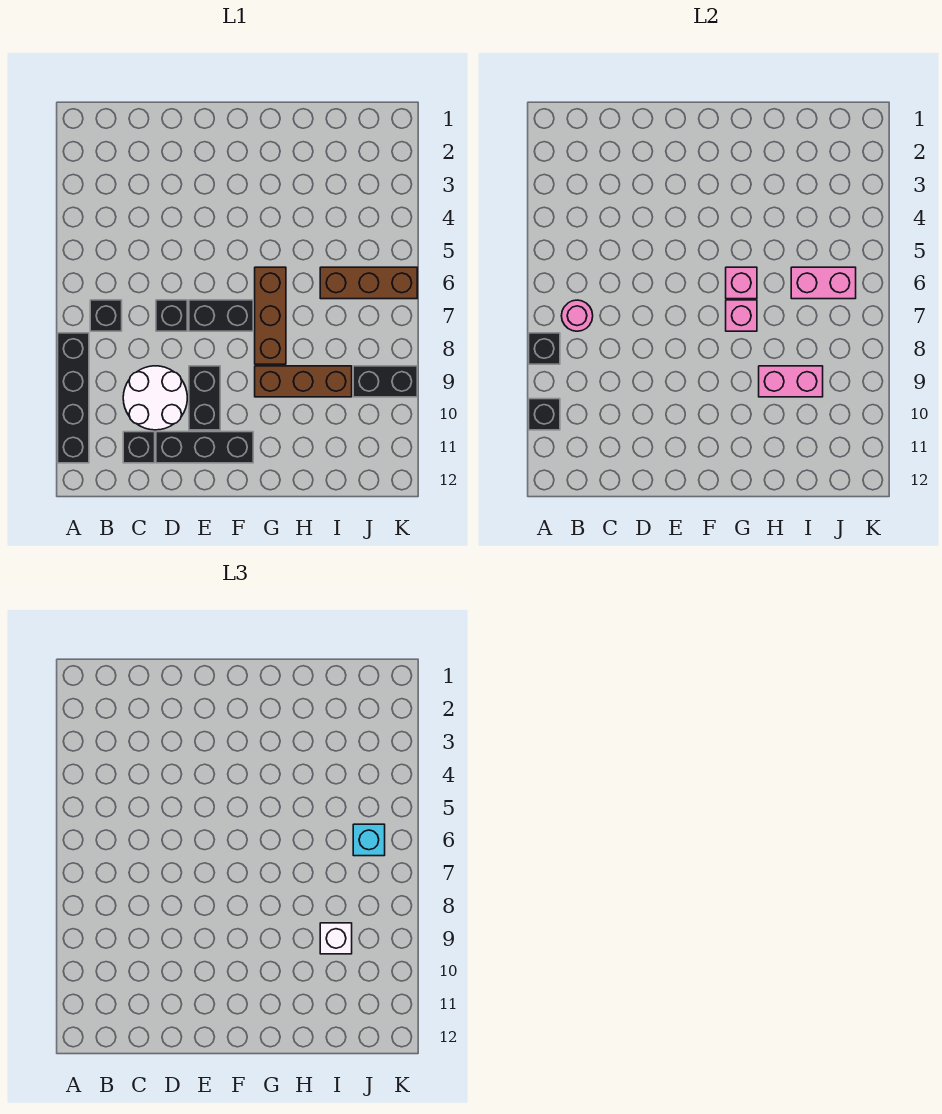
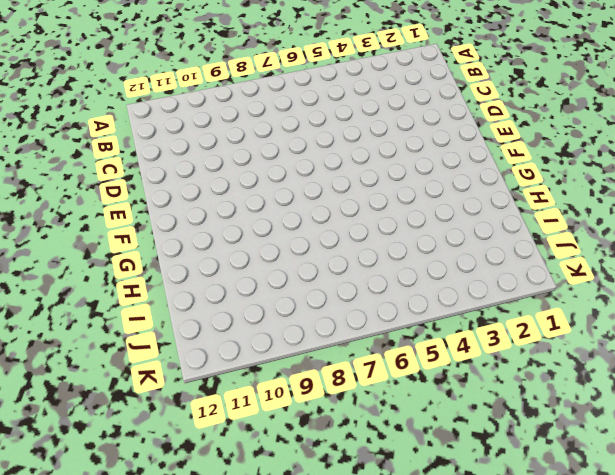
none -> black brick A8:A11 level 1
none -> black brick B7 level 1
none -> white round brick C9:D10 level 1

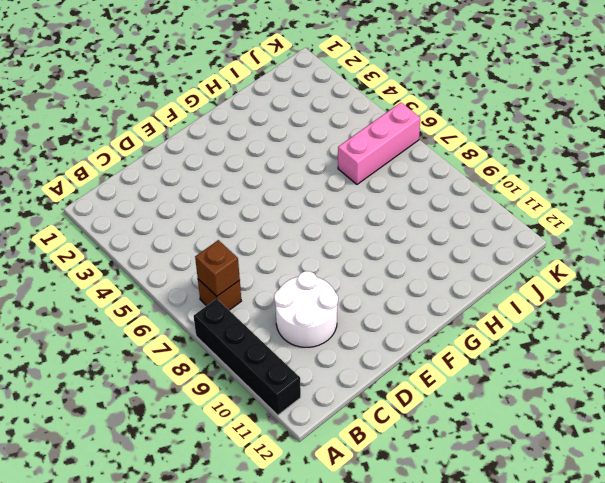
brown brick B7 level 1 -> black brick B7 level 1
brown brick B7 level 2 -> pink round brick B7 level 2
pink brick I6:K6 level 1 -> brown brick I6:K6 level 1
none -> black brick C11 level 1
none -> black brick D7 level 1
none -> black brick D11:F11 level 1

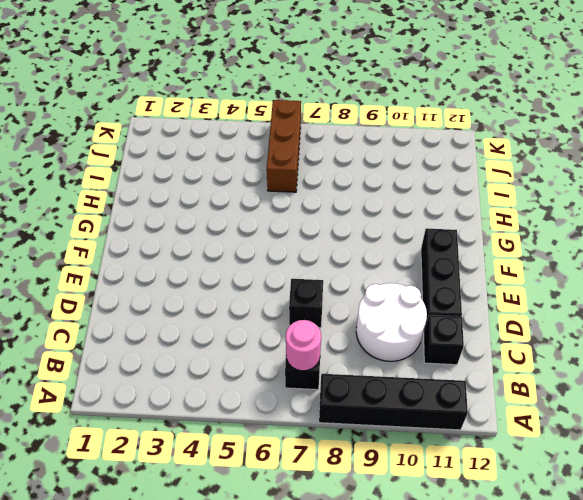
none -> black brick E7:F7 level 1
none -> black brick E9:E10 level 1
none -> brown brick G6:G8 level 1

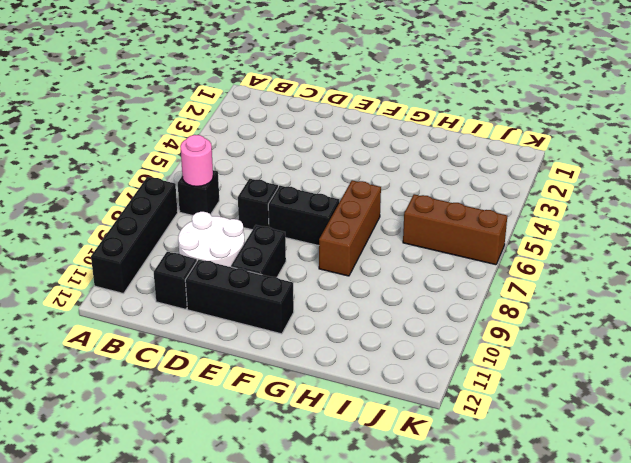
none -> brown brick G9:I9 level 1
none -> black brick J9:K9 level 1
none -> black brick A8 level 2

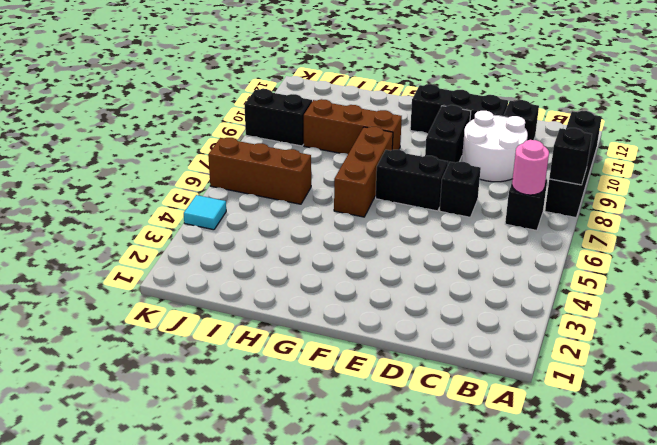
cyan tile K4 level 1 -> none
none -> black brick A10 level 2
none -> pink brick G6 level 2
none -> pink brick G7 level 2

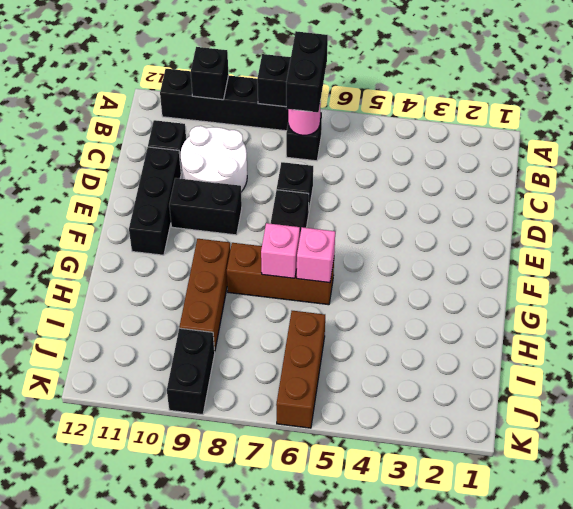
black brick A7:B7 level 3 -> none
none -> pink brick H9:I9 level 2
none -> pink brick I6:J6 level 2
none -> white brick I9 level 3

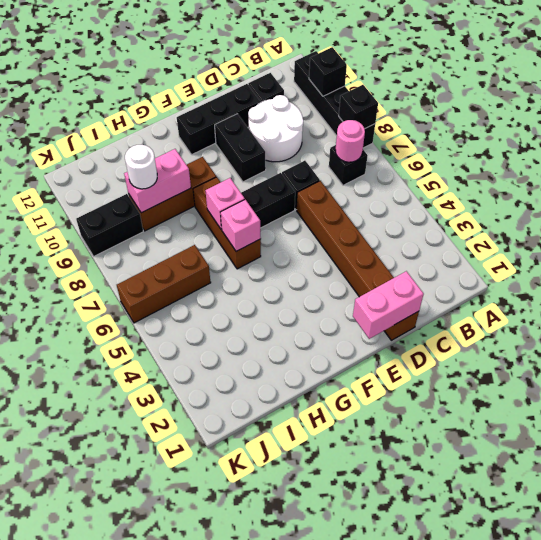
brown brick D1:D6 level 1 -> none
pink brick D1:E1 level 2 -> pink brick I6:J6 level 2
white round brick I9 level 3 -> white brick I9 level 3
none -> cyan brick J6 level 3

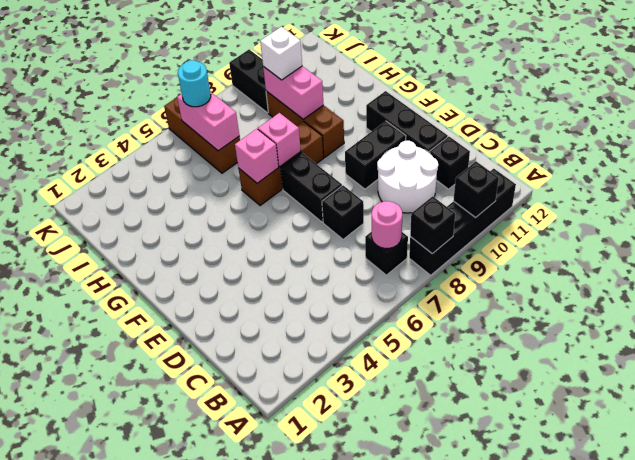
cyan round brick J6 level 3 -> cyan brick J6 level 3

